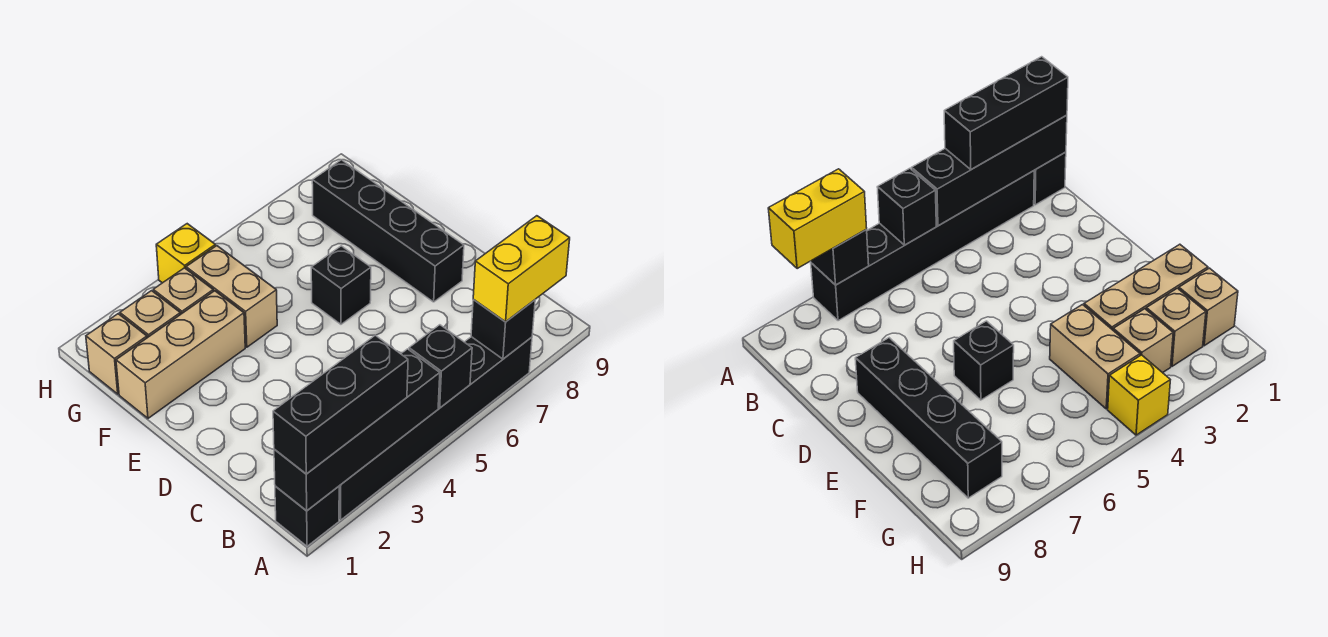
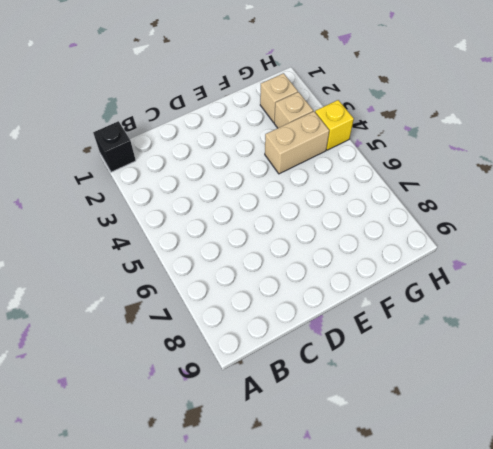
none -> black brick A2:A7 level 1
none -> black brick D8:G8 level 1
none -> black brick E6 level 1

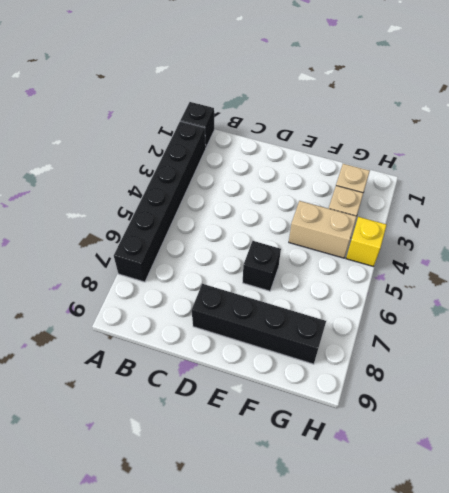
none -> tan brick F1:F3 level 1
none -> tan brick G1 level 1
none -> black brick A1:A4 level 2

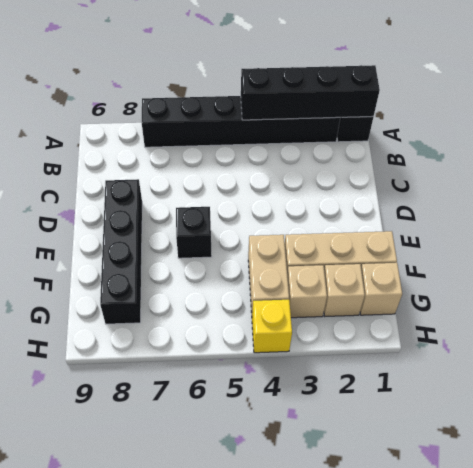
none -> black brick A5 level 2
none -> black brick A7 level 2
none -> black brick A1:A3 level 3

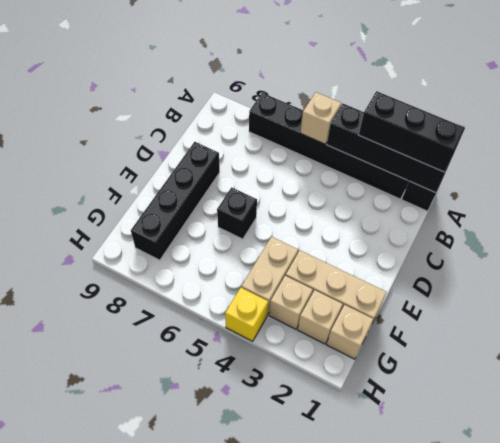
tan brick A5 level 2 -> black brick A5 level 2
none -> black brick A7 level 2
none -> yellow brick A7:A8 level 3

